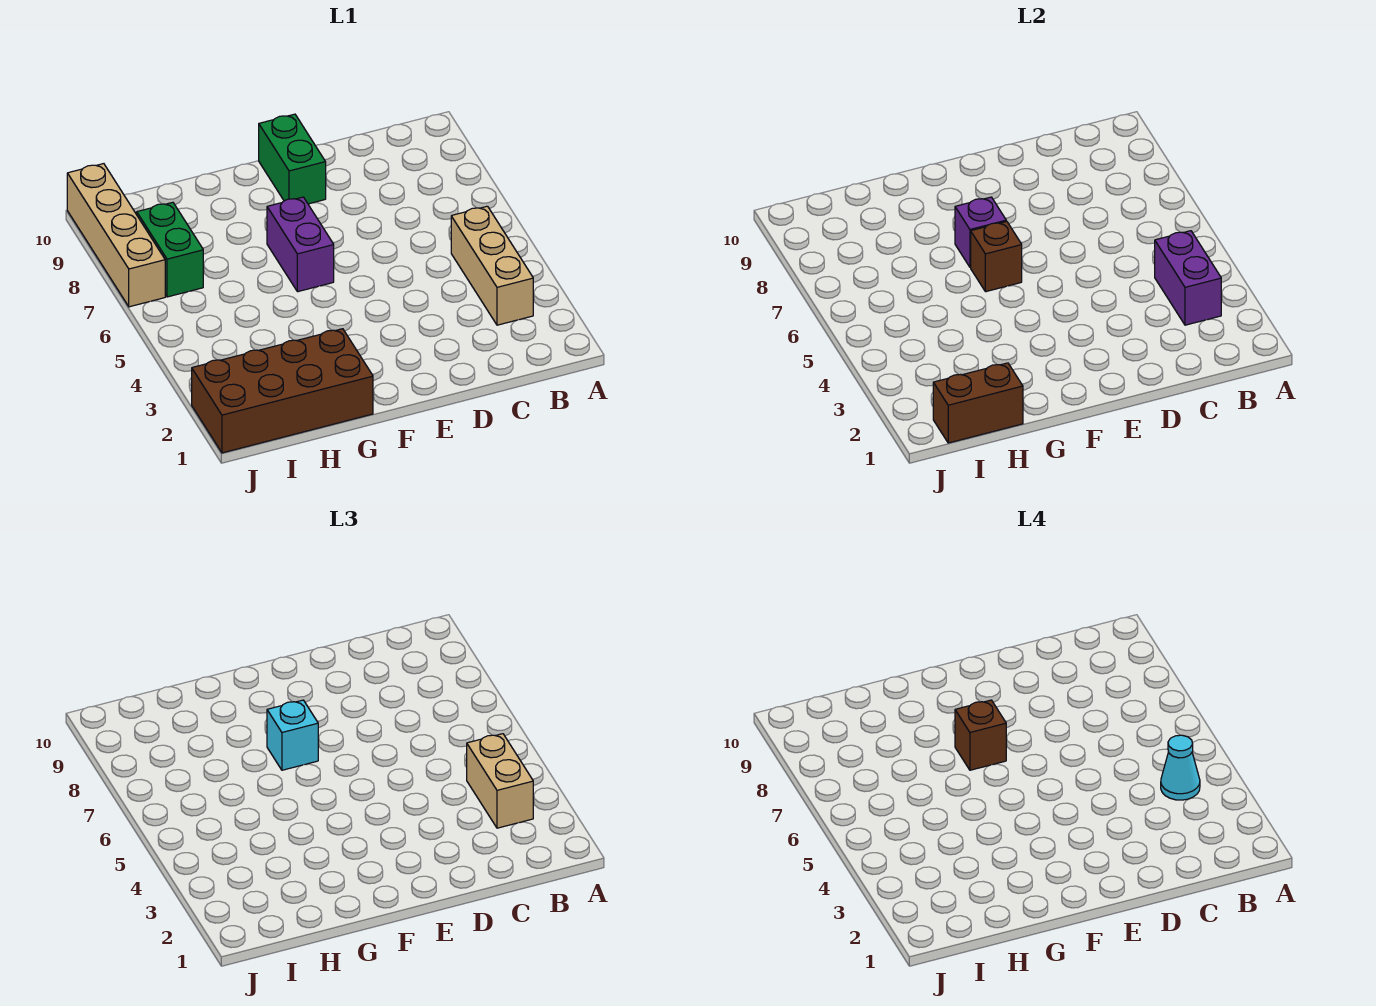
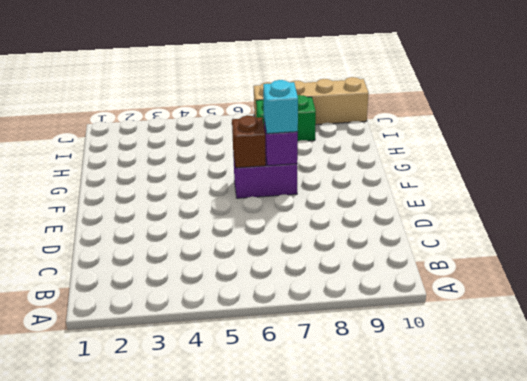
none -> tan brick B3:B5 level 1
none -> green brick E9:E10 level 1
none -> brown brick G1:J2 level 1

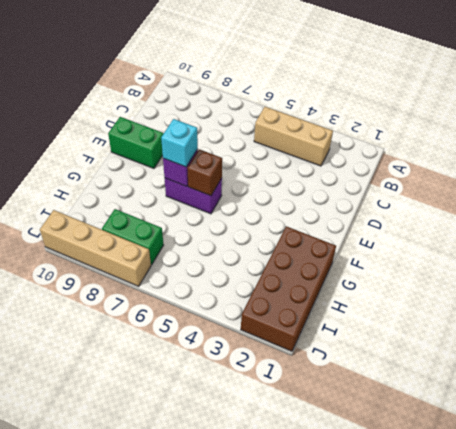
none -> purple brick B3:B4 level 2
none -> brown brick H1:I1 level 2
none -> tan brick B3:B4 level 3

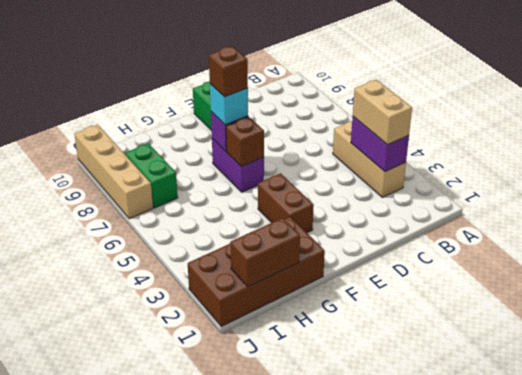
brown brick F3:F4 level 1 -> none
none -> cyan cone B4 level 4

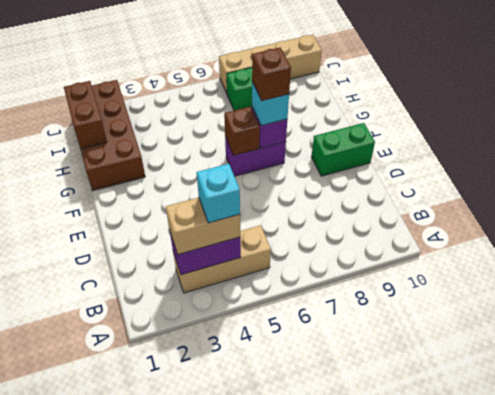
cyan brick B4 level 4 -> cyan cone B4 level 4

